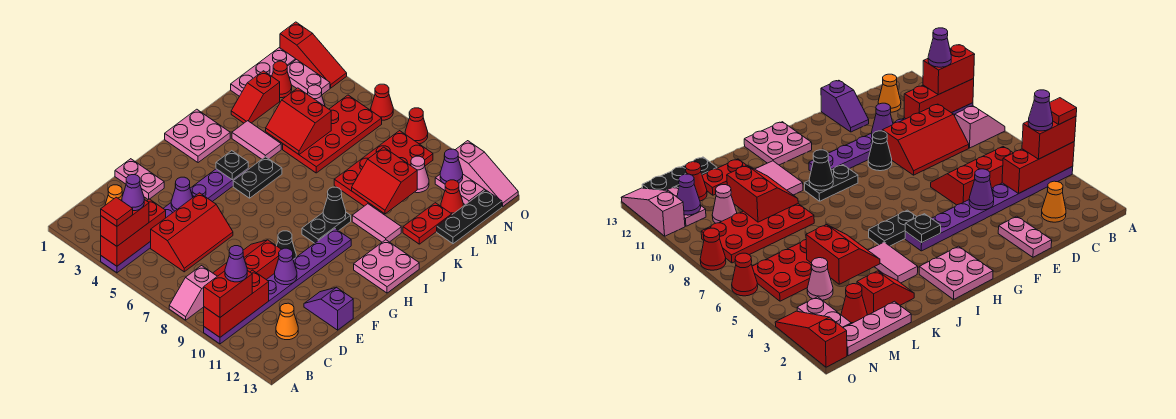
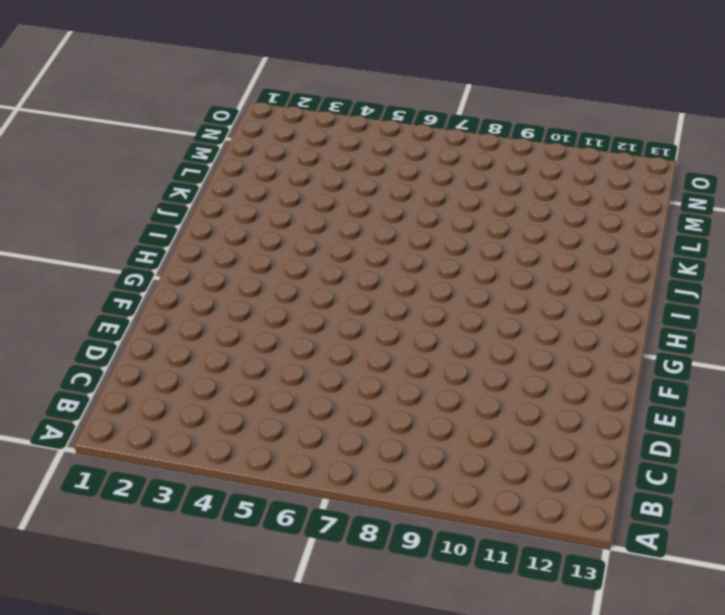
none -> purple plate A4:H4 level 1
none -> pink slope A8:B8 level 1 top B
none -> purple plate A10:H10 level 1
none -> orange cone C2 level 1

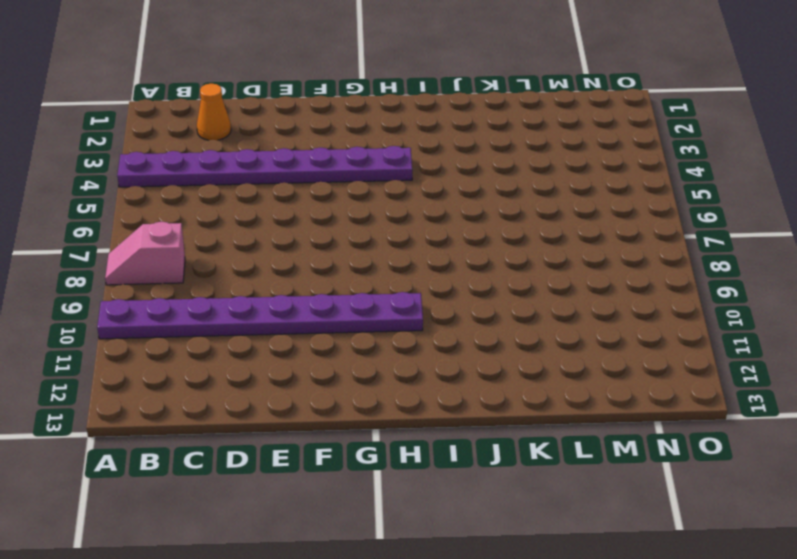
none -> red slope C5:E6 level 1 top 5
none -> red slope C8:E9 level 1 top 9
none -> orange cone C12 level 1
none -> pink plate E1:E2 level 1

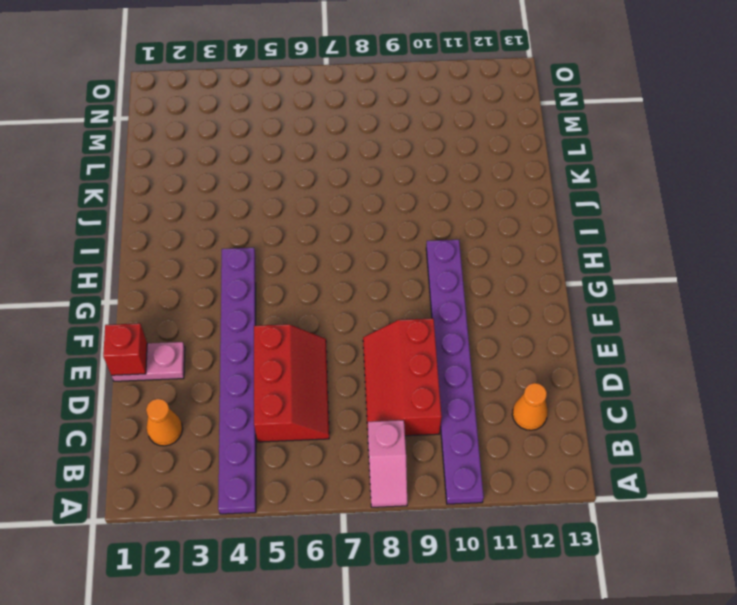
red brick E1 level 2 -> none
none -> purple slope E12:E13 level 1 top 13
none -> black cone F9 level 1
none -> pink plate H1:I2 level 1
none -> black plate H5:I5 level 1

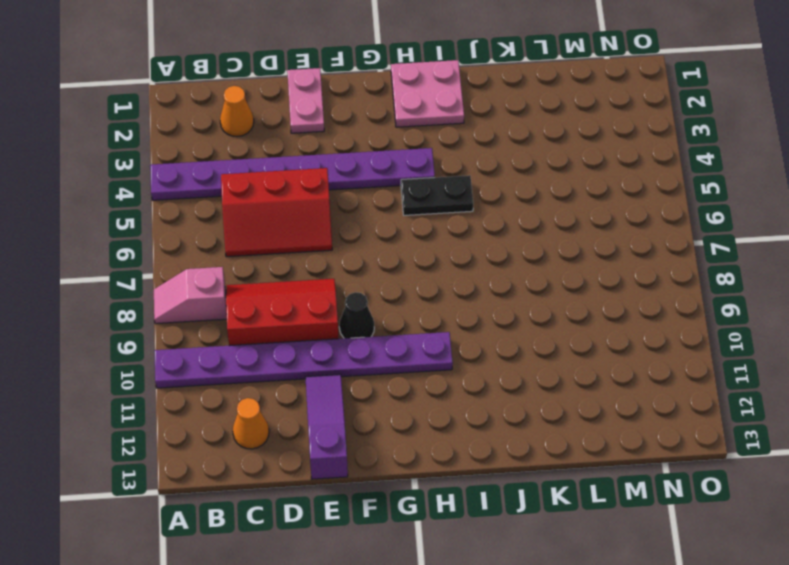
purple slope E11:E13 level 1 top 13 -> purple slope E12:E13 level 1 top 13
none -> black plate H9:I9 level 1
none -> pink plate H12:I13 level 1
none -> pink tile J3:J4 level 1
none -> pink tile J10:J11 level 1

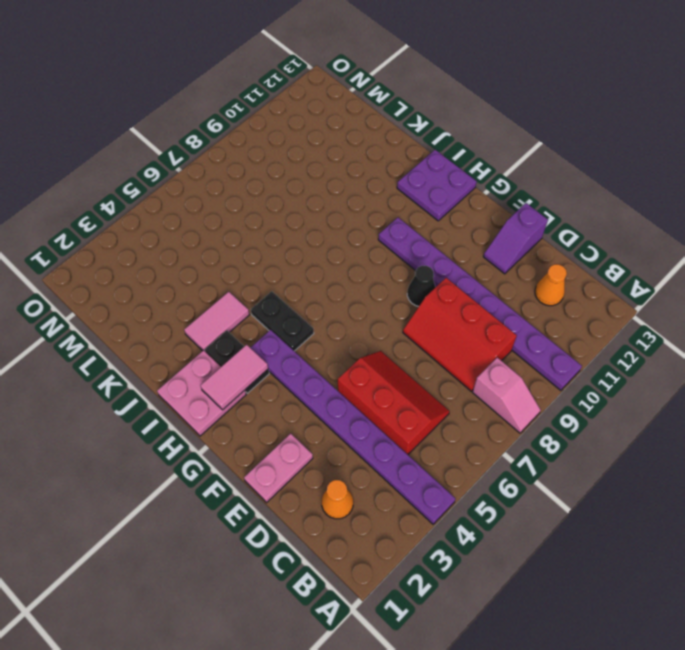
pink tile H2:H3 level 2 -> pink tile J10:J11 level 1
black plate H3:I3 level 1 -> black plate H9:I9 level 1
purple plate H12:I13 level 1 -> pink plate H12:I13 level 1
none -> red slope K2:L2 level 1 top L
none -> red plate K5:N6 level 1
none -> red plate K8:N9 level 1
none -> red plate K12:L12 level 1

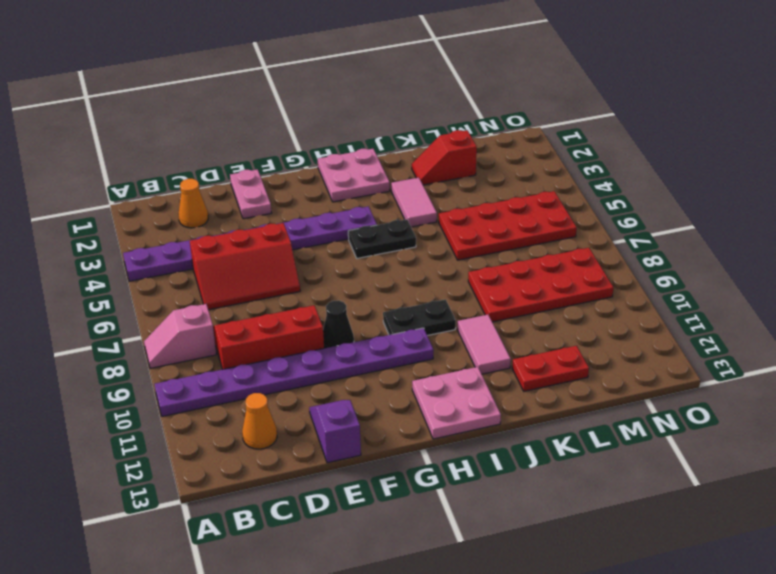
none -> pink plate L1:N1 level 1
none -> black plate L13:N13 level 1
none -> red cone M2 level 1
none -> pink cone M4 level 1

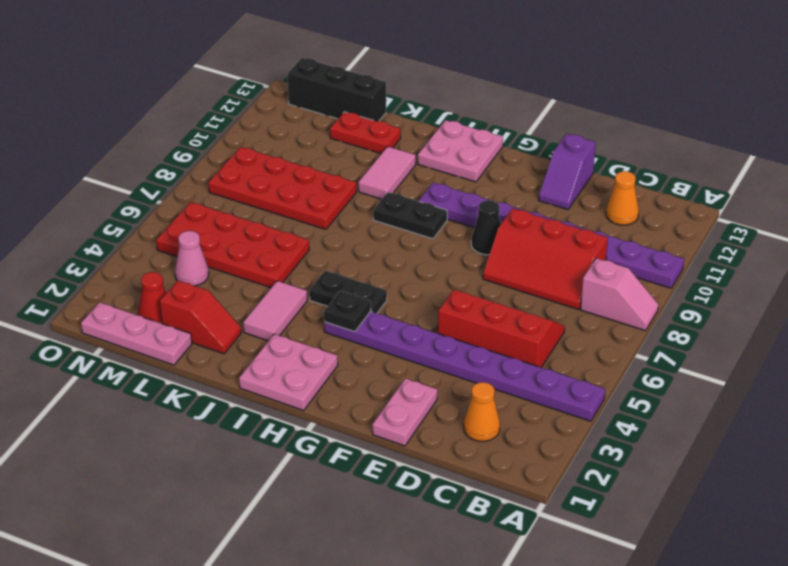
black brick L13:N13 level 1 -> black plate L13:N13 level 1
none -> pink cone M10 level 1
none -> red cone M12 level 1
none -> pink plate N2:N3 level 1
none -> pink plate N11:N12 level 1

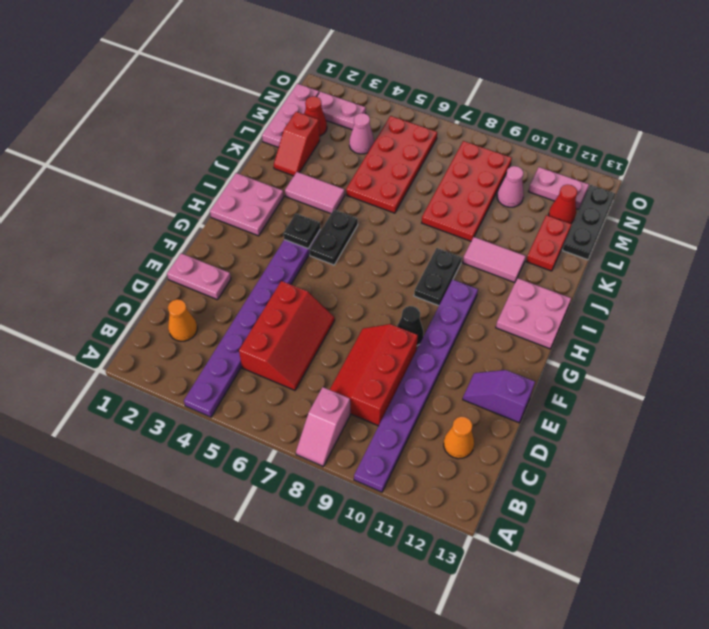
none -> red slope O1:O3 level 1 top 1
none -> red cone O6 level 1
none -> red cone O8 level 1
none -> pink slope O11:O13 level 1 top 11

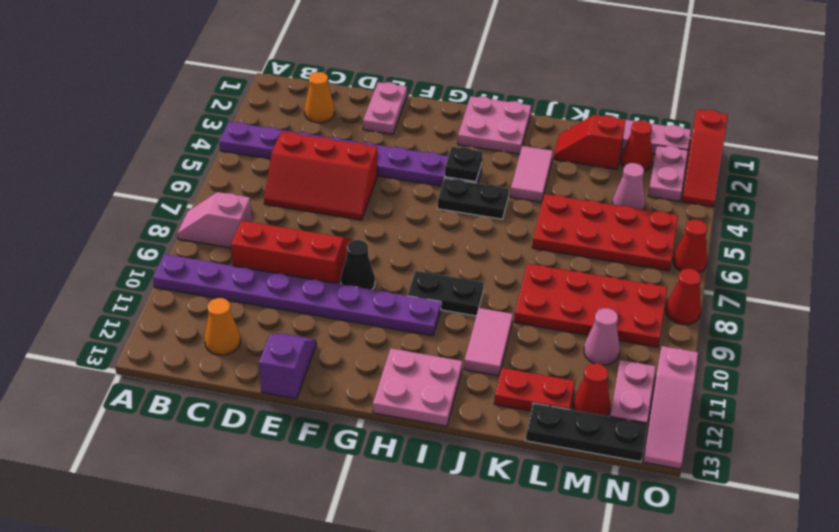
none -> red brick A4:C4 level 2
none -> red brick A10:C10 level 2
none -> purple cone E4 level 2
none -> purple cone E10 level 2

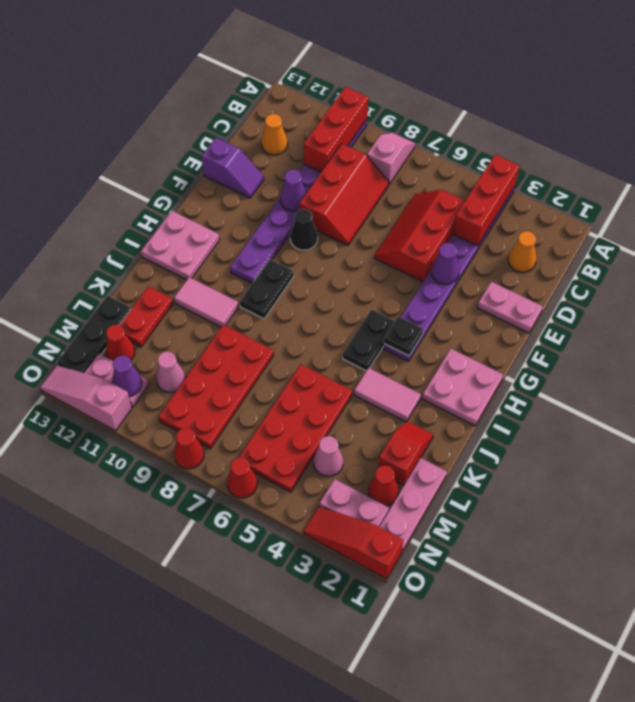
none -> black cone I9 level 2
none -> red slope K4:L5 level 2 top L
none -> red slope K9:L10 level 2 top L
none -> red brick A4:B4 level 3

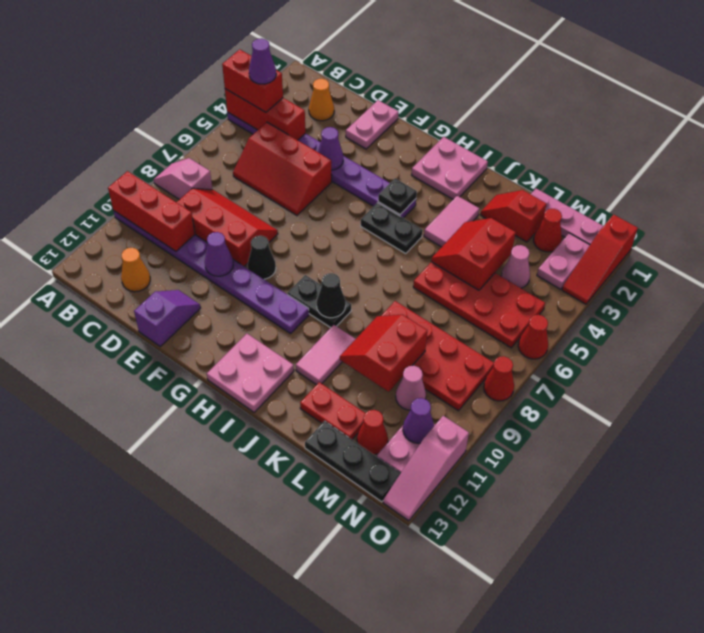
none -> red brick A10:B10 level 3
none -> red tile A4 level 4
none -> purple cone B10 level 4

